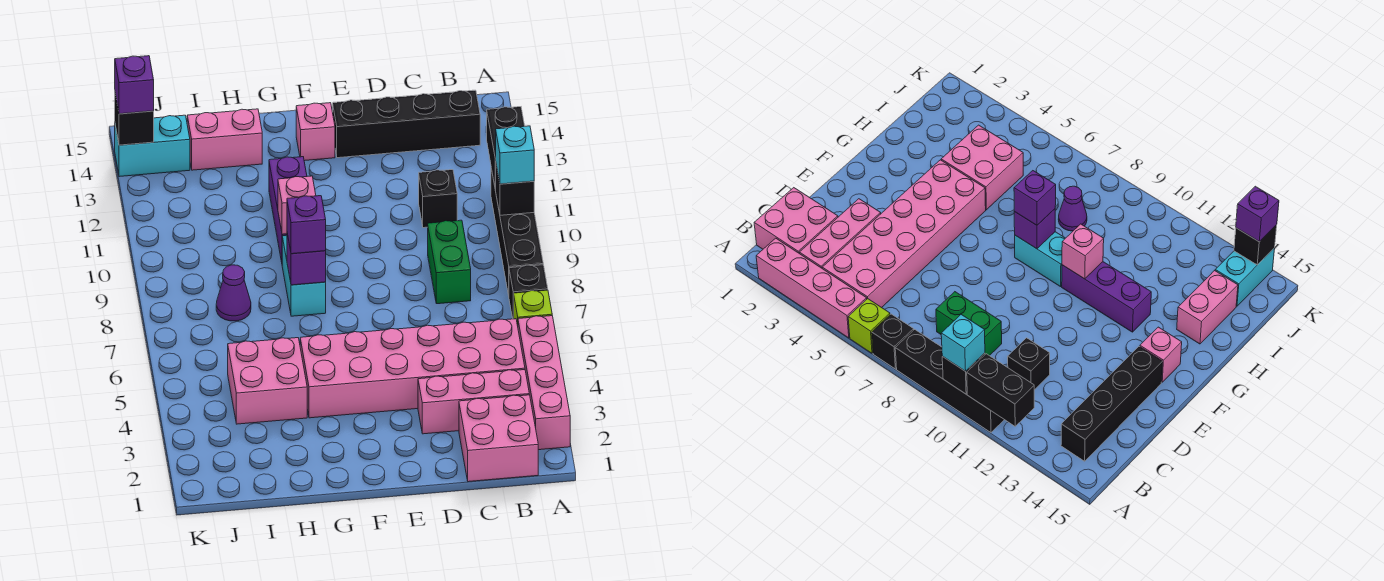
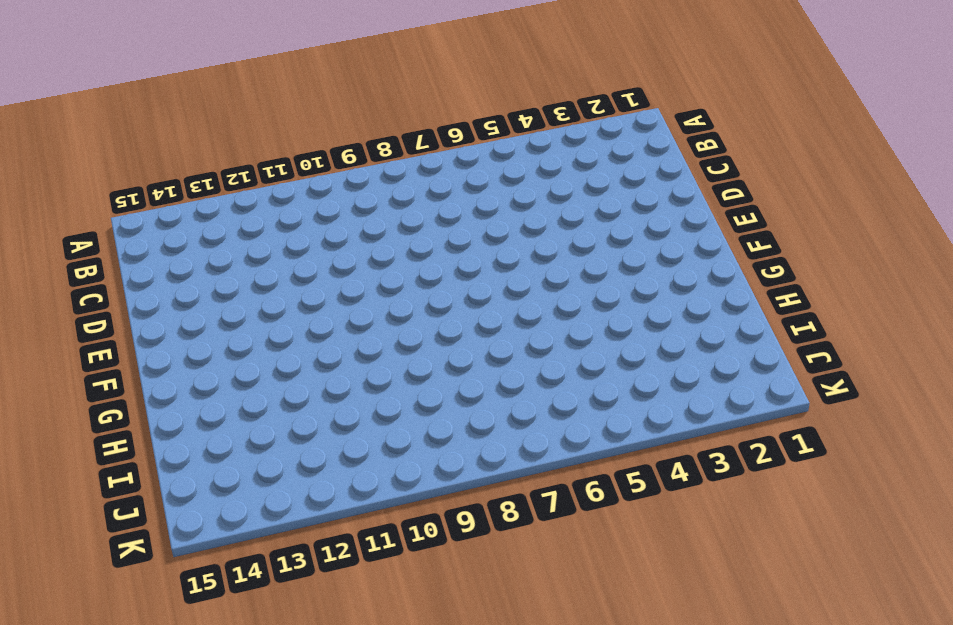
none -> pink brick A2:A5 level 1
none -> lime brick A6 level 1
none -> black brick A7 level 1

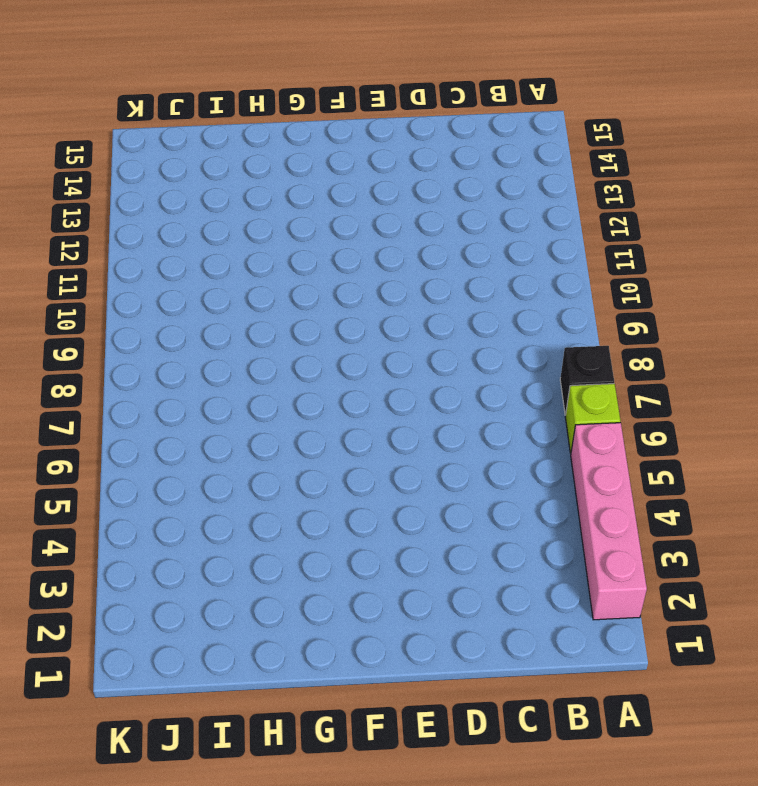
none -> black brick A8:A11 level 1
none -> pink brick B1:C2 level 1
none -> pink brick B3:D3 level 1

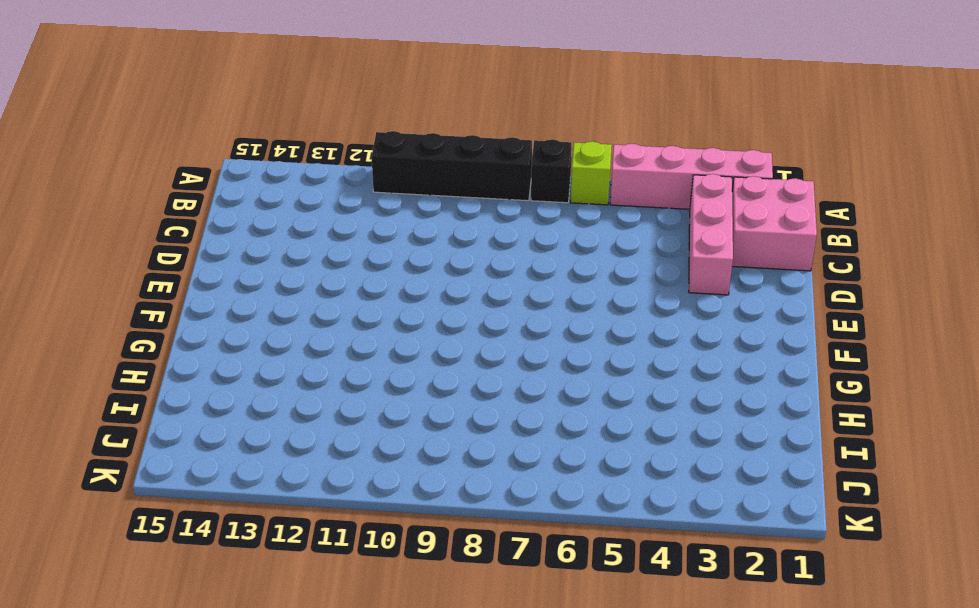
none -> pink brick B4:G5 level 1
none -> black brick B14:E14 level 1
none -> green brick C8:C9 level 1

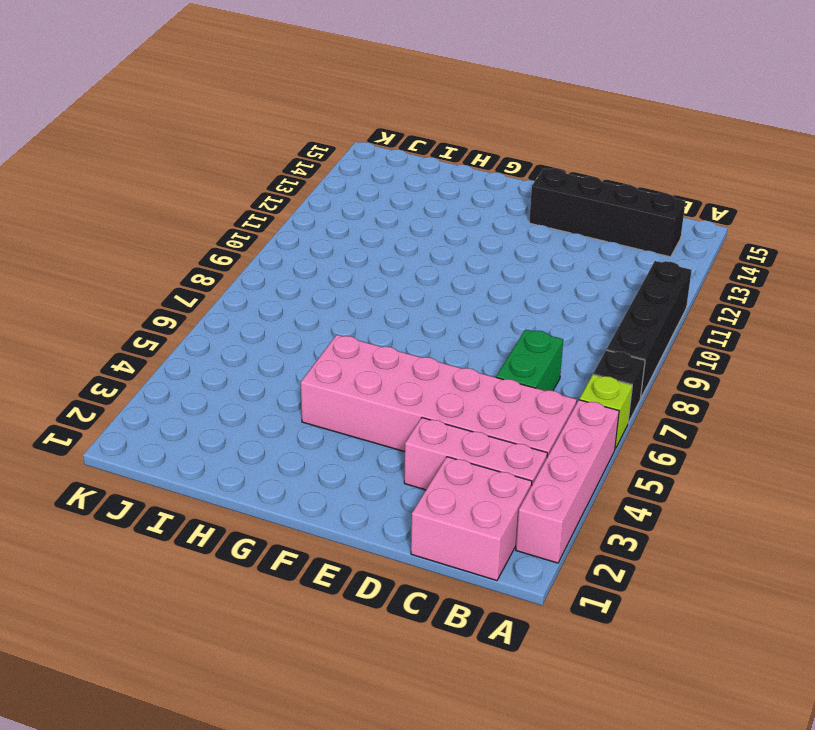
green brick C6:C7 level 1 -> green brick C8:C9 level 1
none -> black brick C11 level 1
none -> pink brick F14 level 1
none -> cyan brick G8:G9 level 1

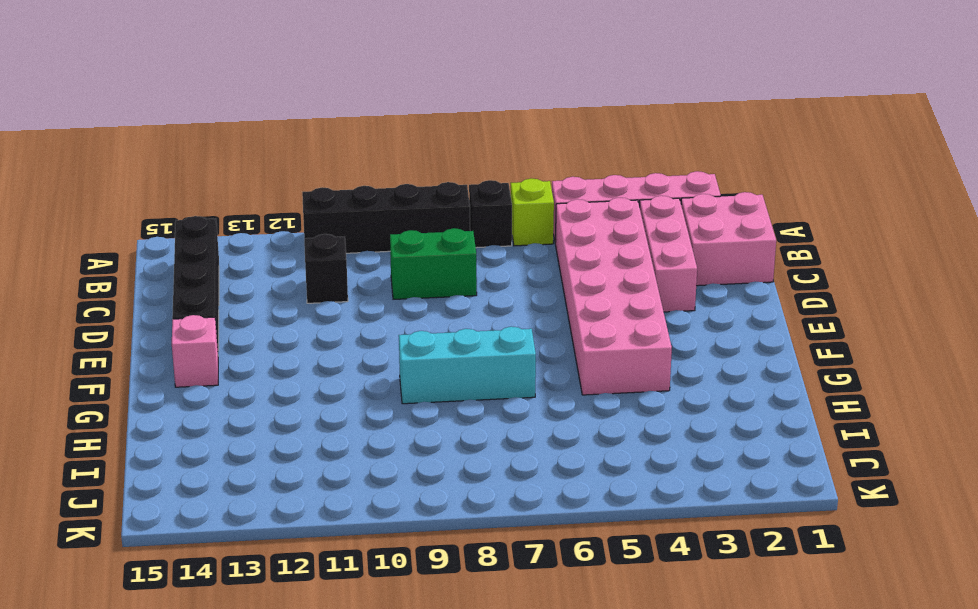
cyan brick G7:G9 level 1 -> cyan brick G8:G9 level 1
none -> purple brick G10:G12 level 1
none -> pink brick H4:I5 level 1
none -> pink brick H14:I14 level 1

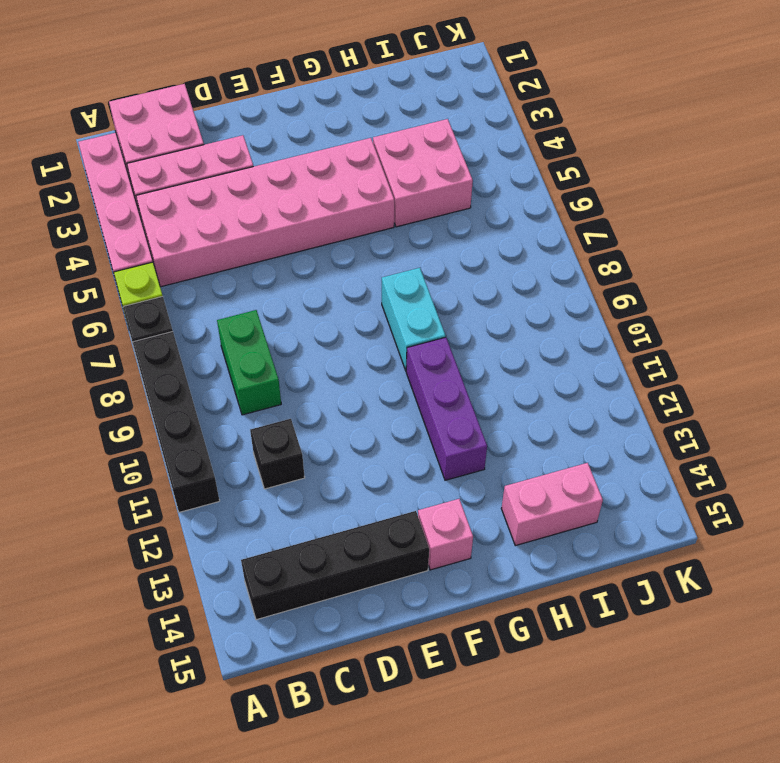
none -> purple cone I8 level 1
none -> cyan brick J14:K14 level 1
none -> black brick A10 level 2

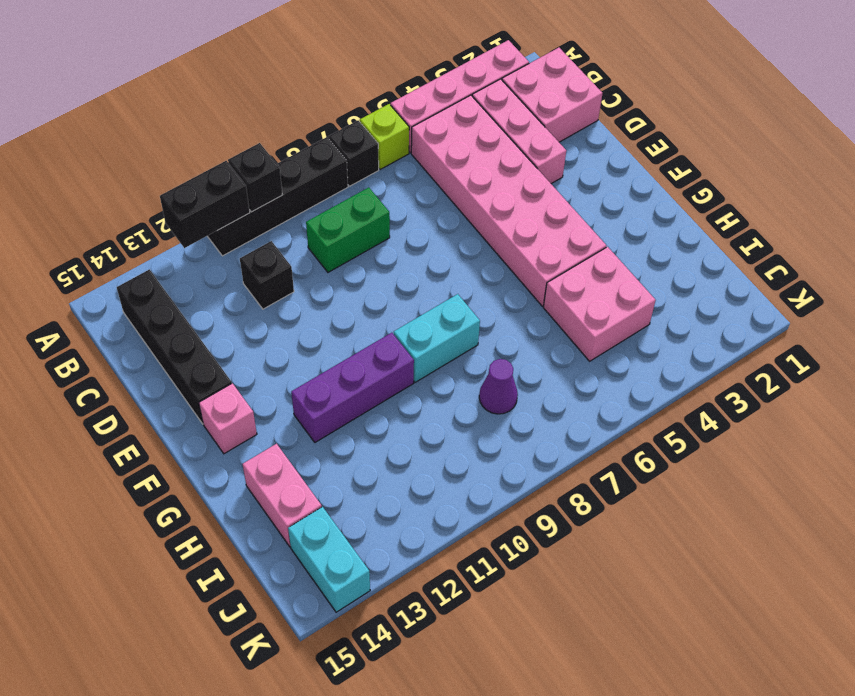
none -> purple brick G8 level 2
none -> pink brick G10 level 2
none -> black brick K14 level 2

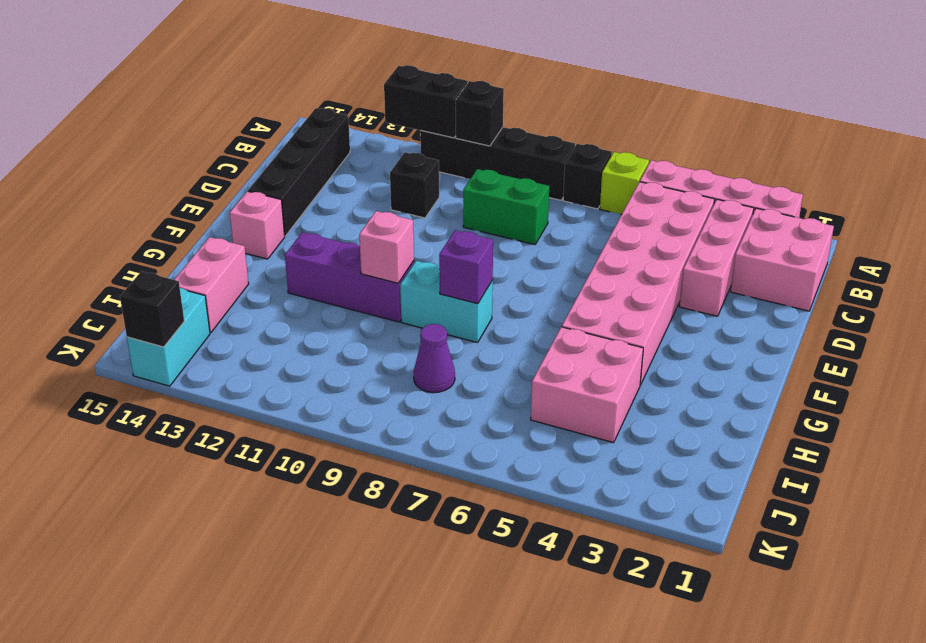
none -> cyan brick A10 level 3
none -> purple brick G8 level 3
none -> purple brick K14 level 3

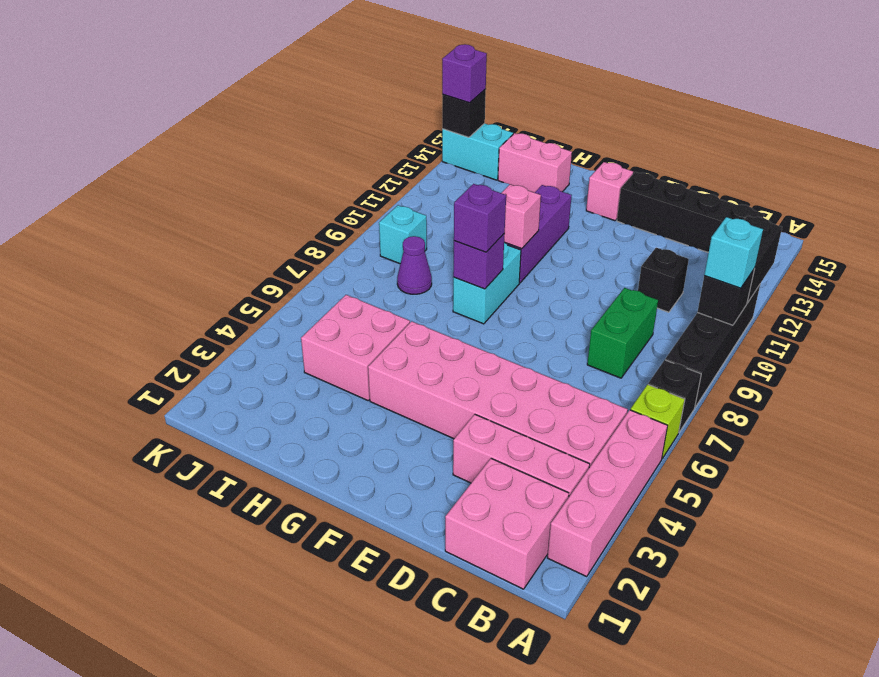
cyan brick J9 level 1 -> none

